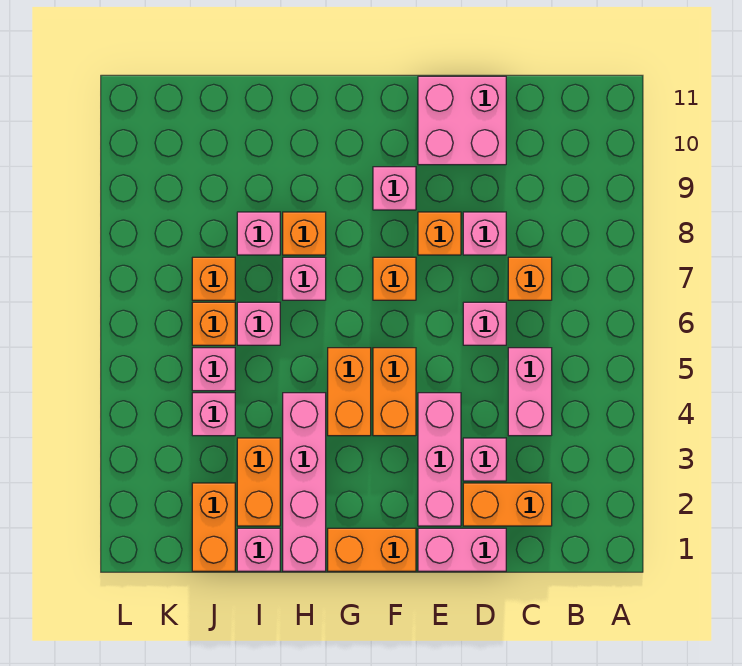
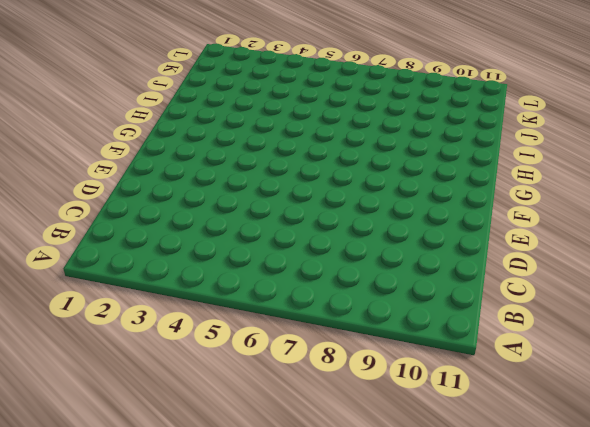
none -> orange brick C2:D2 level 1
none -> pink brick C4:C5 level 1
none -> orange brick C7 level 1

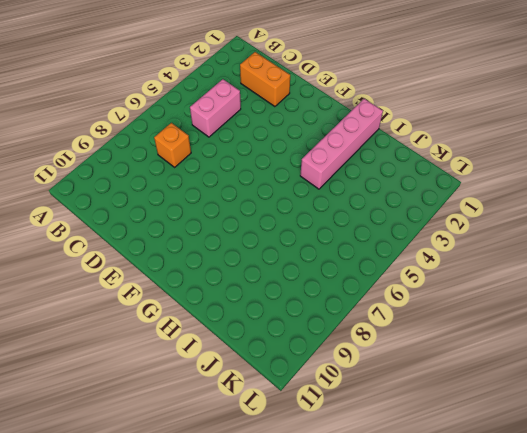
none -> pink brick D1:E1 level 1
none -> pink brick D3 level 1
none -> pink brick D6 level 1

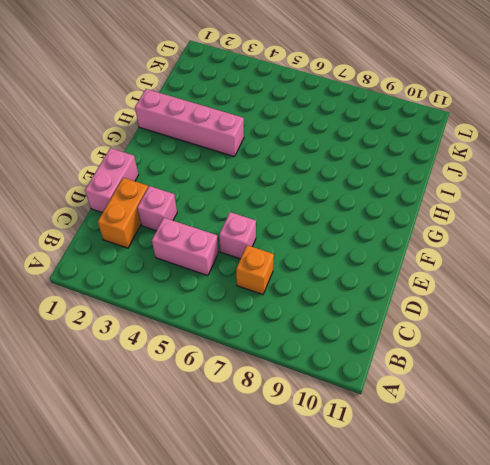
none -> pink brick D8 level 1
none -> pink brick D10:E11 level 1
none -> pink brick E2:E4 level 1

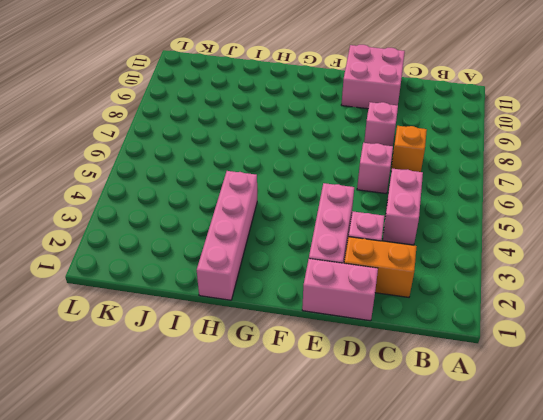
none -> orange brick E8 level 1
none -> orange brick F1:G1 level 1
none -> orange brick F4:F5 level 1

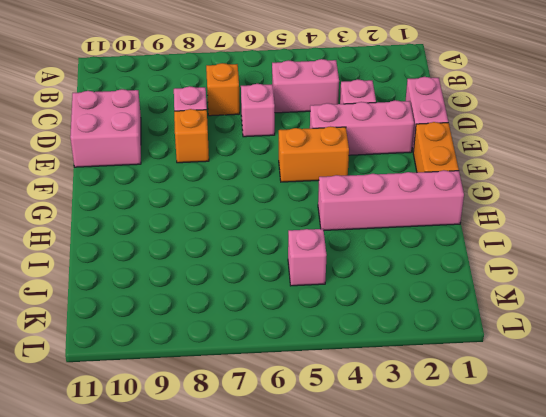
none -> orange brick C2:D2 level 1
none -> orange brick F7 level 1
none -> pink brick F9 level 1

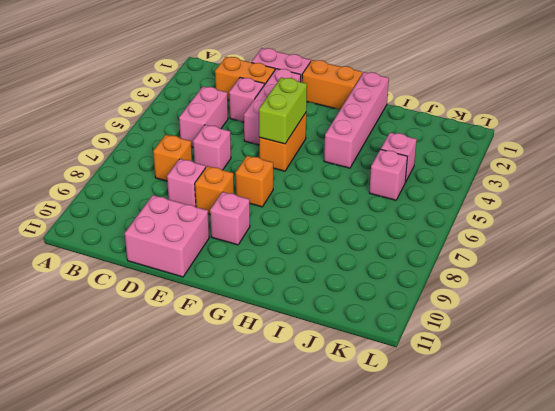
lime brick F4:F5 level 2 -> none
none -> orange brick G4:G5 level 1
none -> pink brick H7 level 1
none -> orange brick H8 level 1

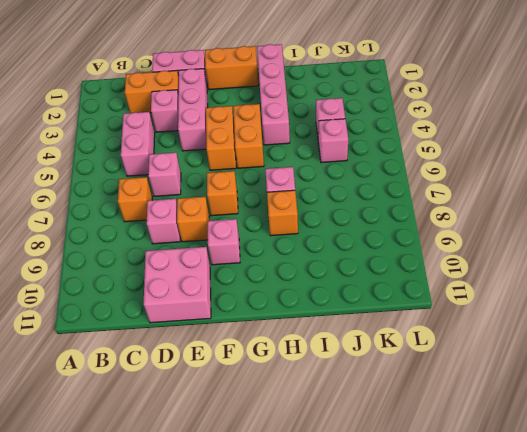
none -> pink brick I1 level 1
none -> orange brick I2:I3 level 1
none -> pink brick I6 level 1

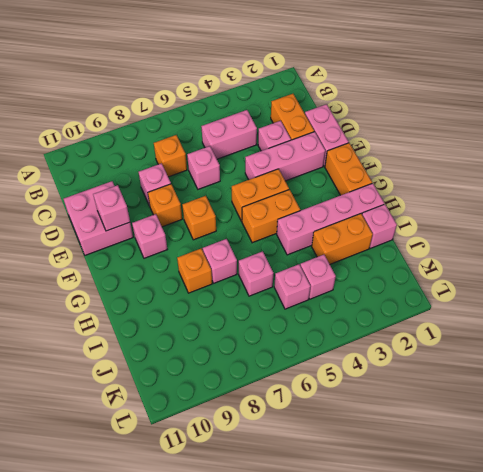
pink brick E10 level 2 -> pink brick I8 level 1
none -> orange brick J1:J2 level 1
none -> orange brick J6 level 1
none -> orange brick J7 level 1

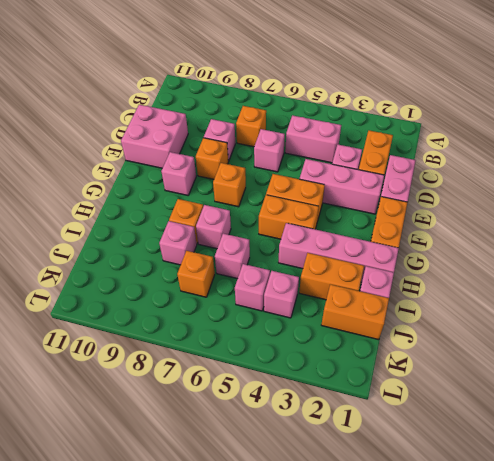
none -> orange brick J6 level 1

